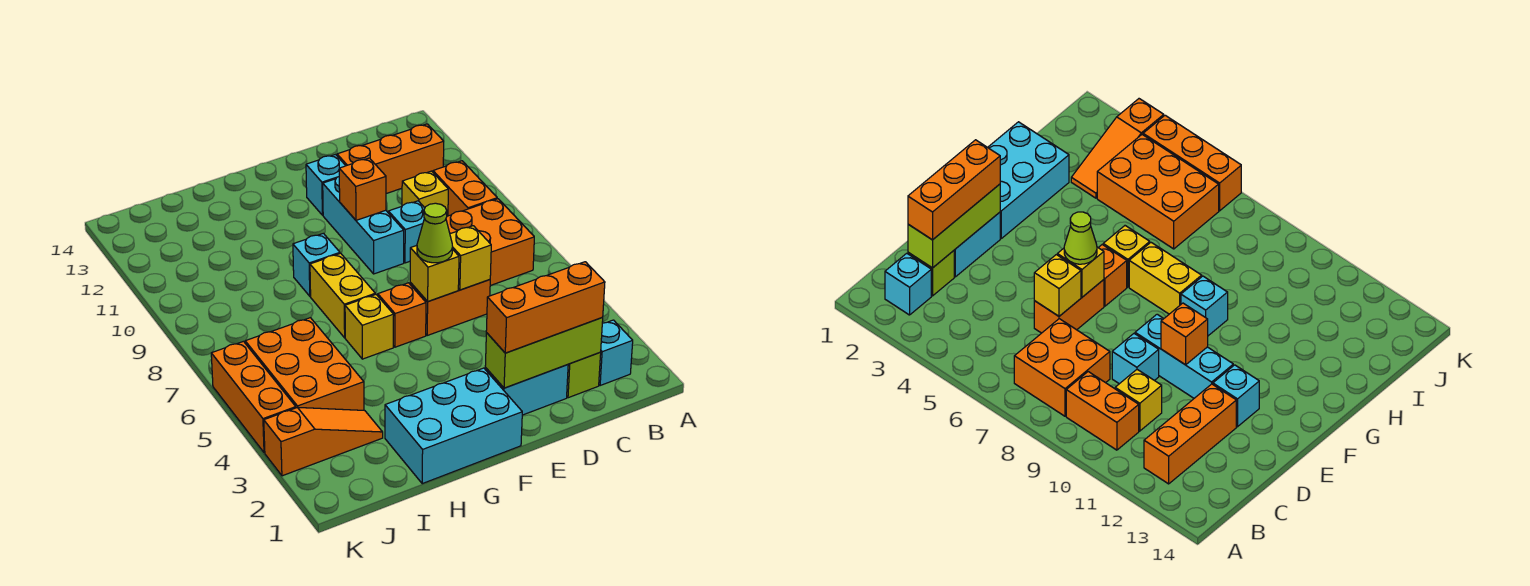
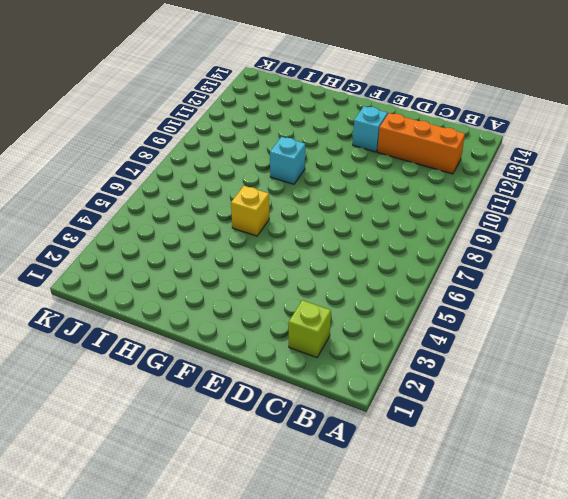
none -> cyan brick B2 level 1
none -> orange brick B7:C8 level 1
none -> orange brick B9:B10 level 1

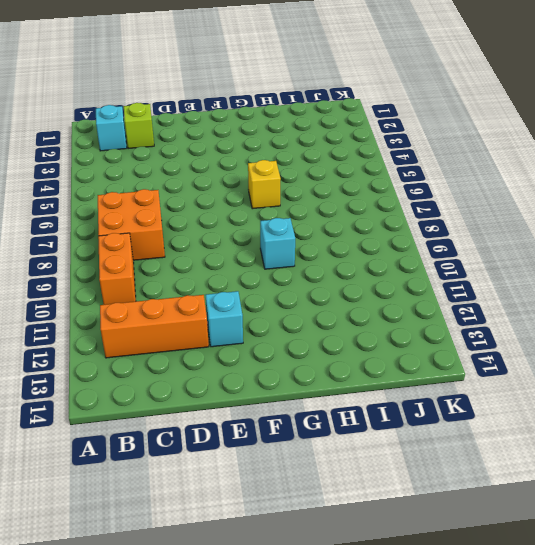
none -> yellow brick C10 level 1
none -> cyan brick D2:E2 level 1
none -> orange brick D6:E6 level 1

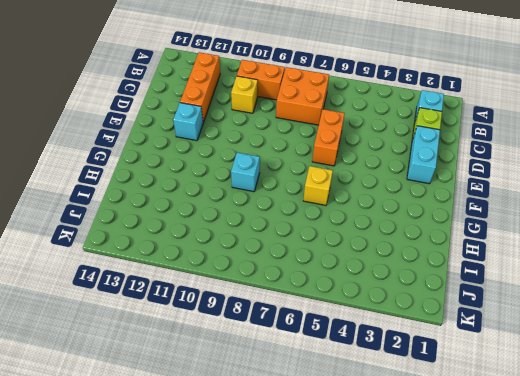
none -> cyan brick D9 level 1
none -> cyan brick E9:E11 level 1
none -> cyan brick F1:H2 level 1

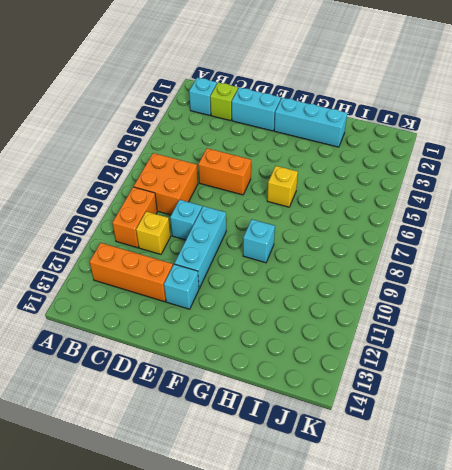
cyan brick F2:H2 level 1 -> cyan brick F1:H2 level 1
none -> orange brick F6 level 1
none -> yellow brick G7:G8 level 1
none -> orange slope I3:K3 level 1 top K

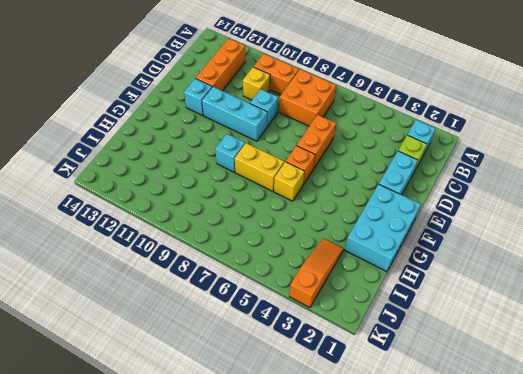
none -> orange brick I4:J6 level 1
none -> orange brick K4:K6 level 1
none -> lime brick C2:E2 level 2

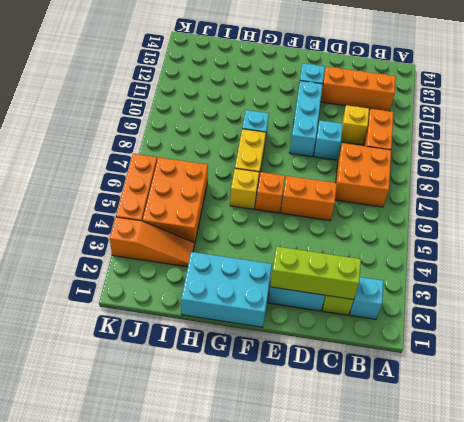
none -> yellow brick D6 level 2
none -> yellow brick E6 level 2
none -> orange brick E10 level 2

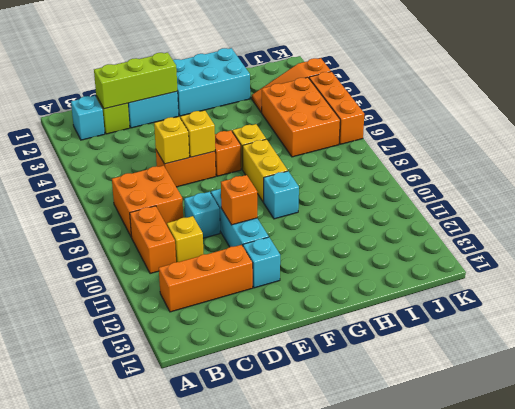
none -> orange brick C2:E2 level 3
none -> lime cone E6 level 3

